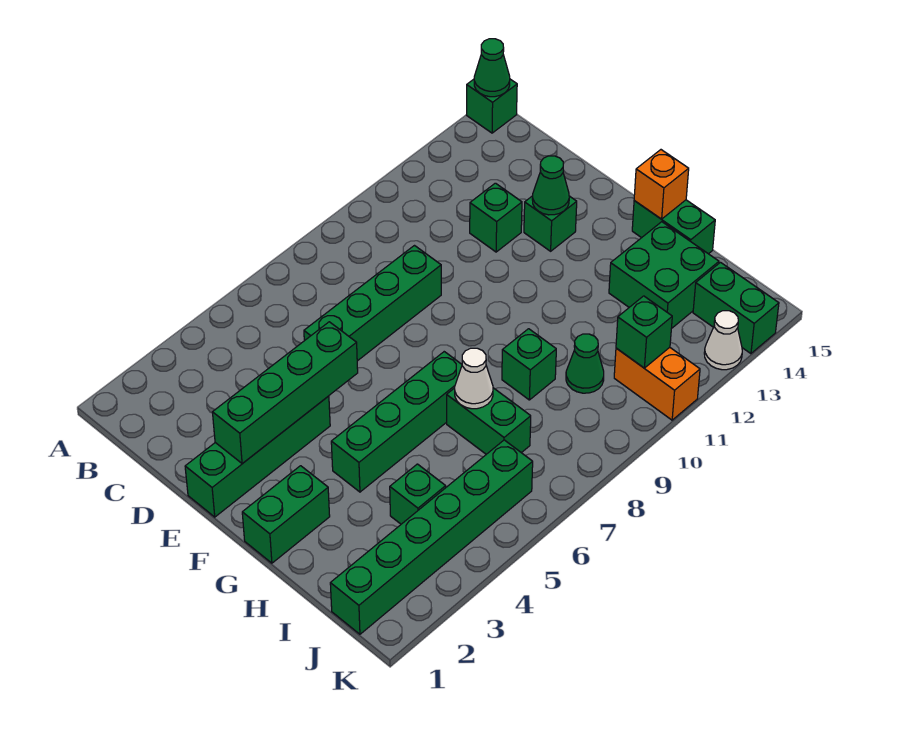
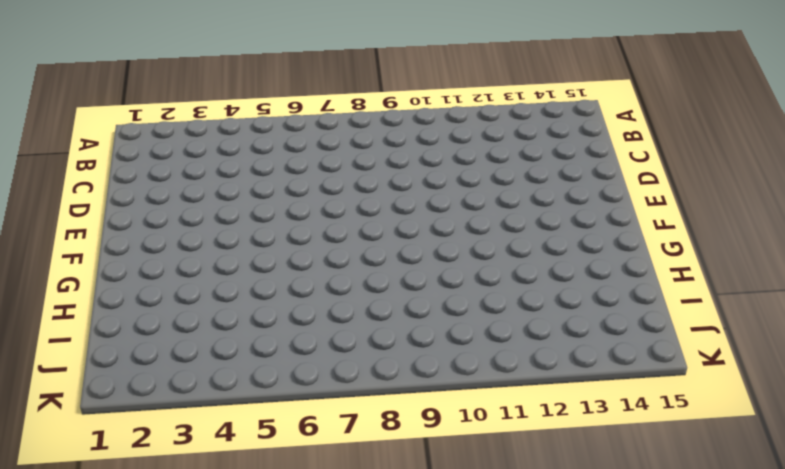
none -> green brick A15 level 1
none -> green brick D6:D9 level 1
none -> green brick D12 level 1

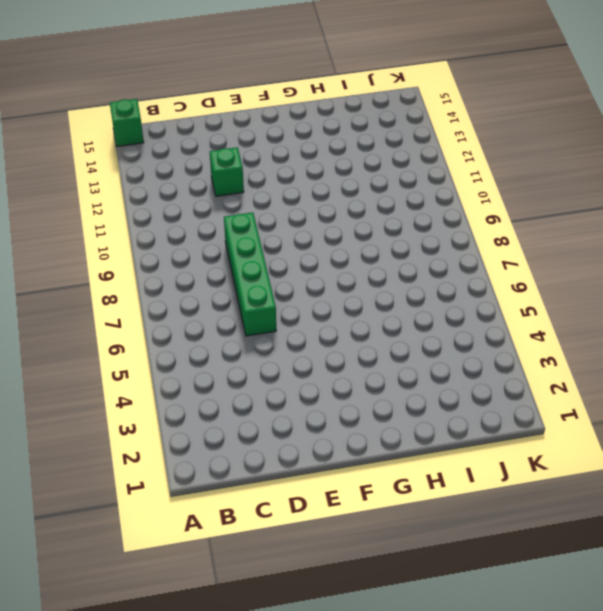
none -> green brick E1:E4 level 1
none -> green brick E13 level 1
none -> green brick G1:G2 level 1

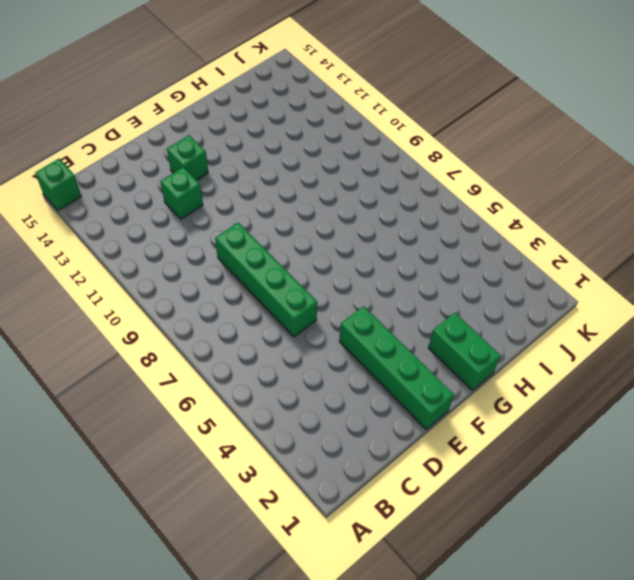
none -> green brick G4:G7 level 1
none -> green brick G15:H15 level 1
none -> green brick H7:I7 level 1

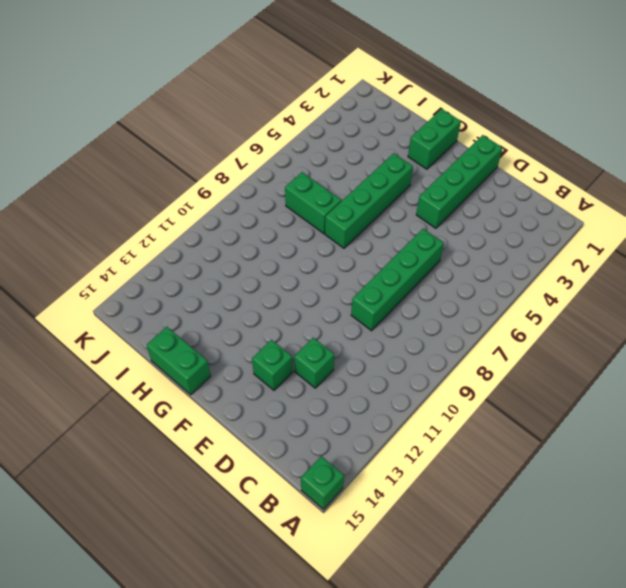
none -> green brick H9 level 1
none -> green brick H13:I14 level 1
none -> green brick I4 level 1

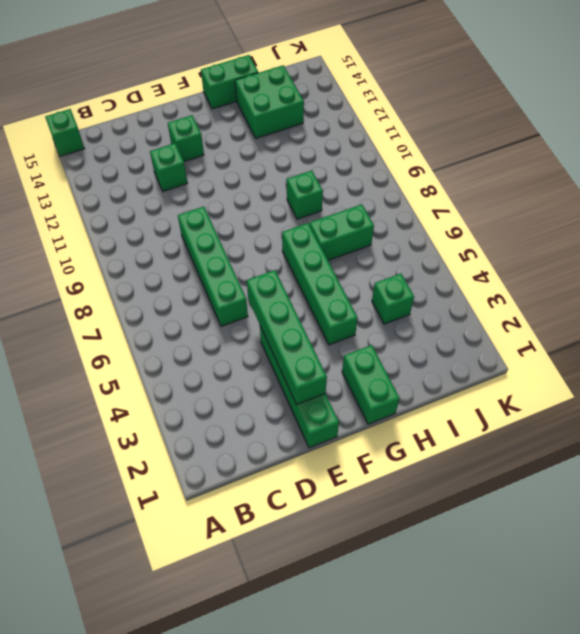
none -> green cone I10 level 1
none -> green brick J1:J6 level 1
none -> orange brick J11:K11 level 1

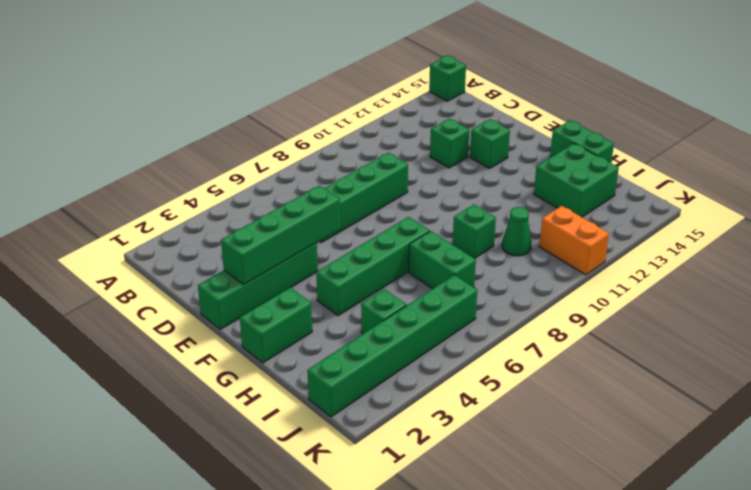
none -> green brick J14:K14 level 1
none -> white cone K13 level 1
none -> green cone A15 level 2

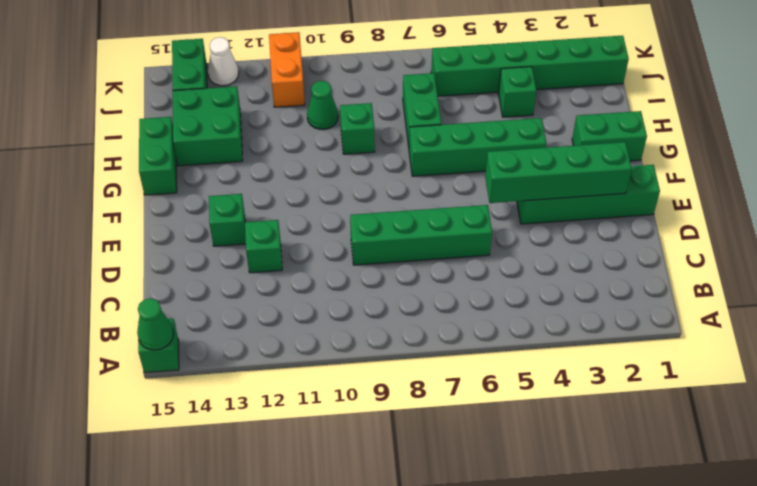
none -> green cone E13 level 2
none -> orange brick G15 level 2
none -> white cone H7 level 2

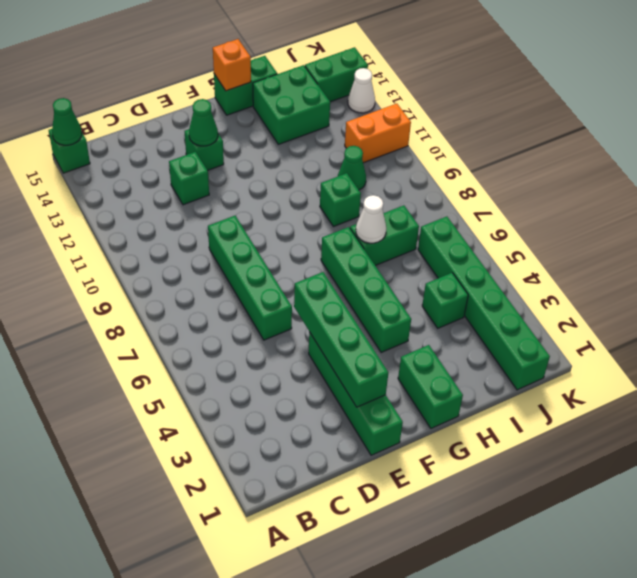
none -> green brick J11 level 2

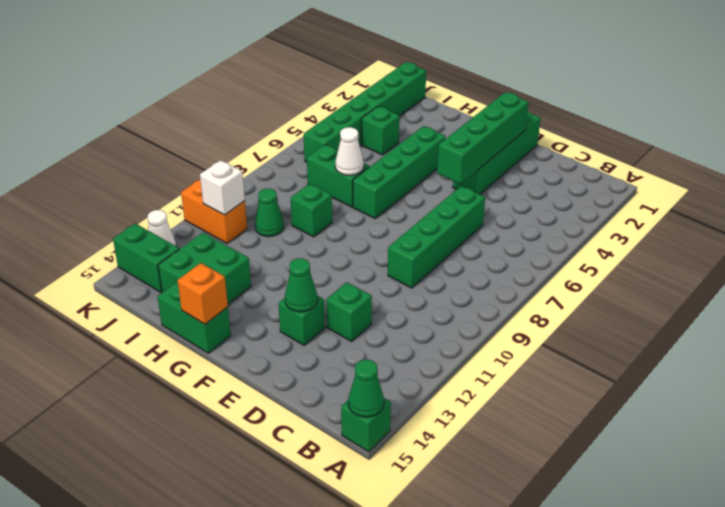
white brick J11 level 2 -> green brick J11 level 2
none -> green brick G1:G2 level 1

